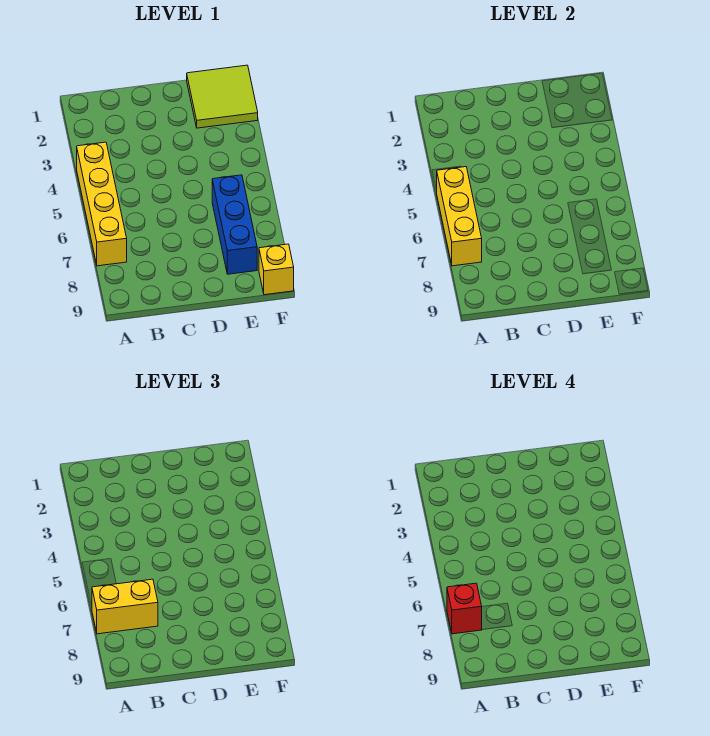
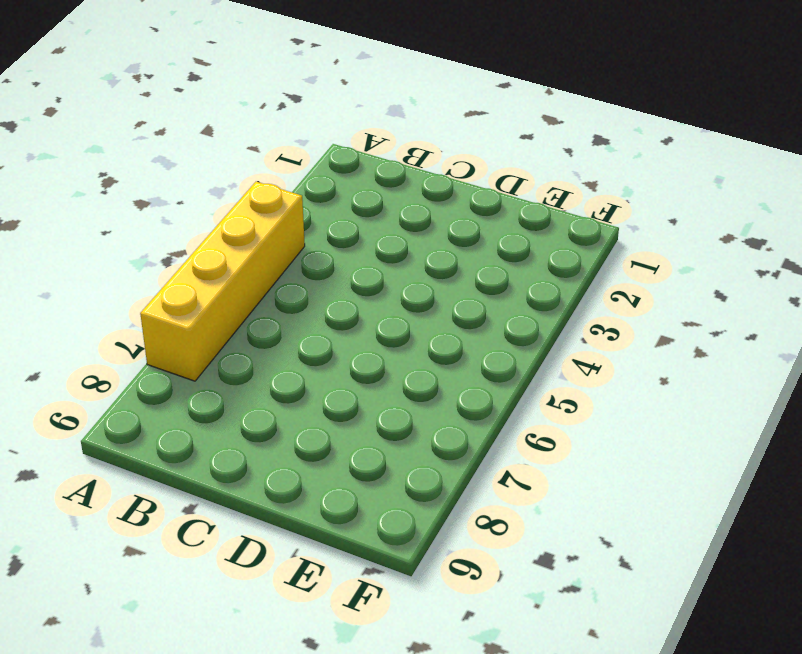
none -> lime tile E1:F2 level 1
none -> blue brick E6:E8 level 1

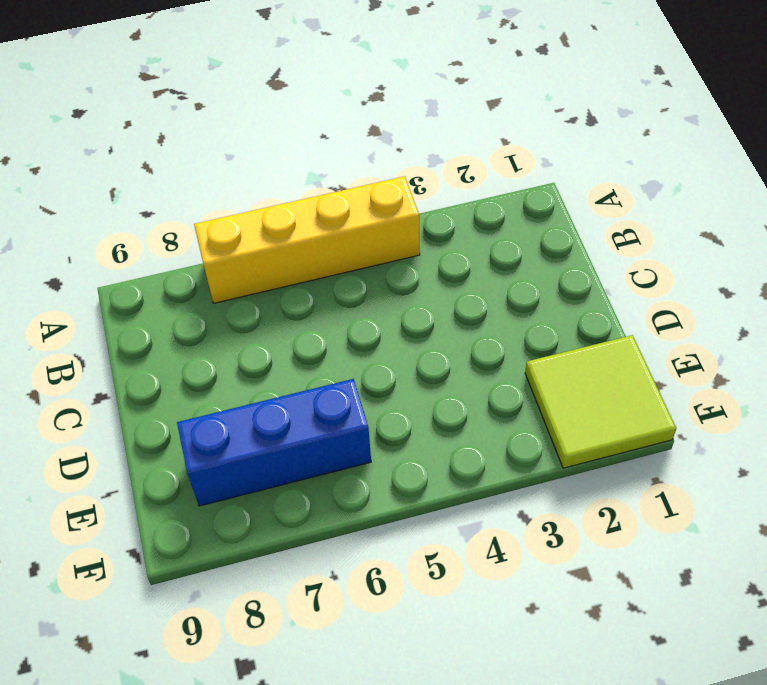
none -> yellow brick F9 level 1
none -> yellow brick A5:A7 level 2

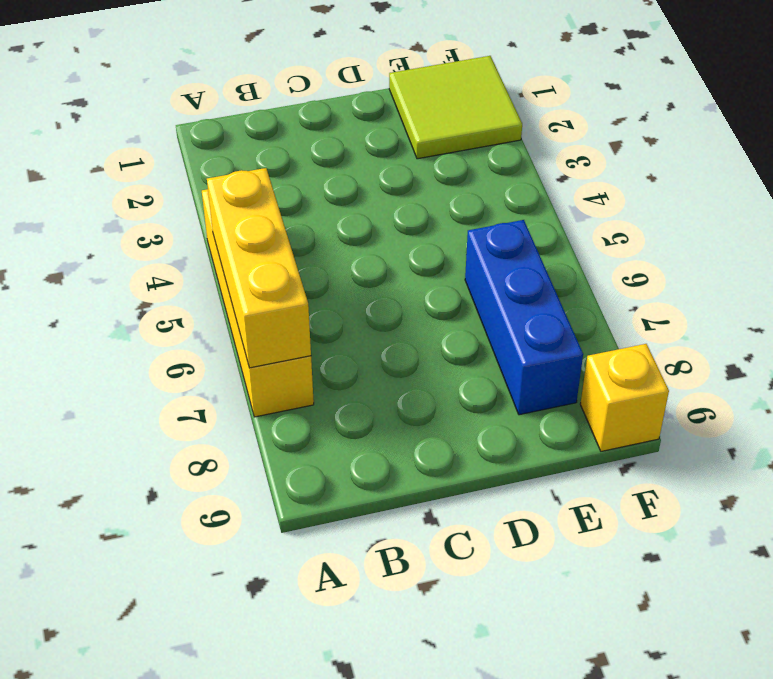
none -> yellow brick A7:B7 level 3
none -> red brick A7 level 4

